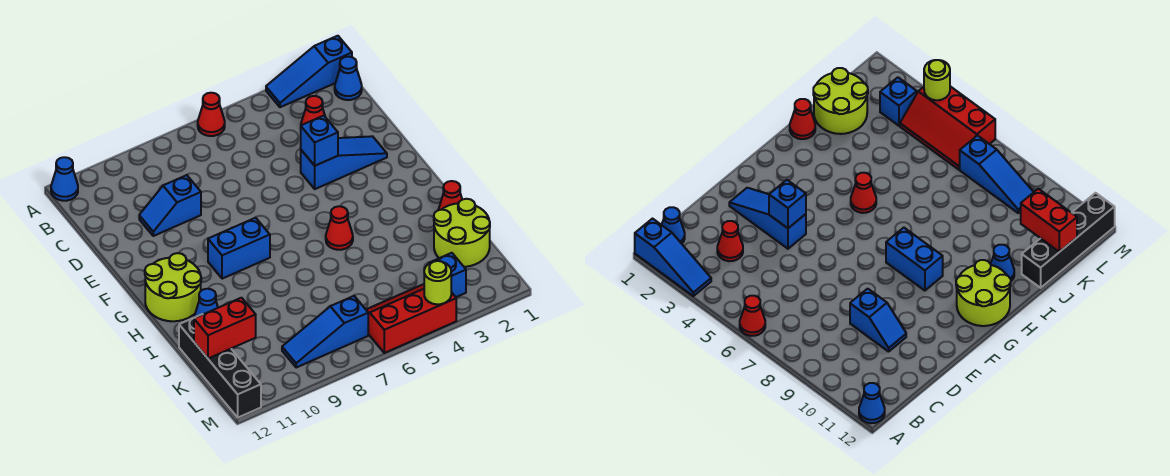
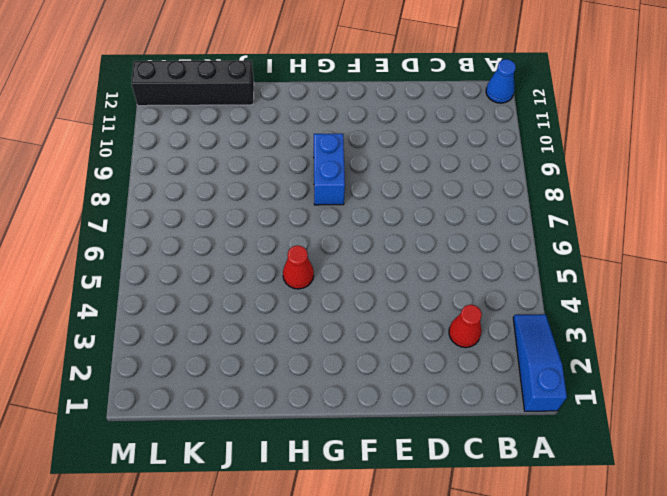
none -> red cone A6 level 1
none -> blue cone B1 level 1
none -> blue slope D9:D10 level 1 top 9

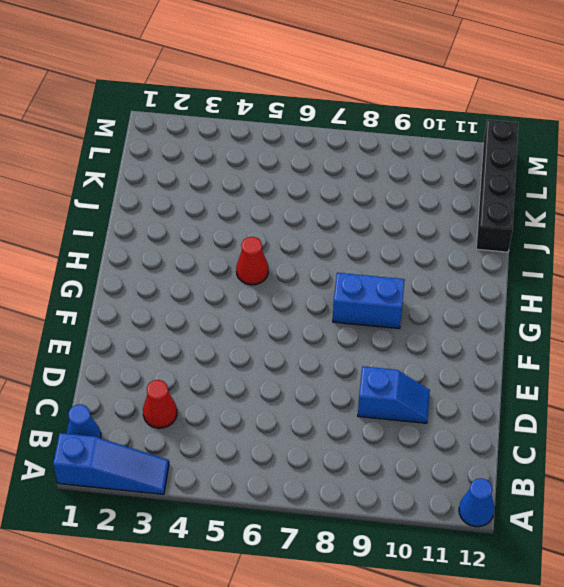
none -> red cone A6 level 1
none -> blue slope E2:E4 level 1 top 4
none -> lime round brick G11:H12 level 1

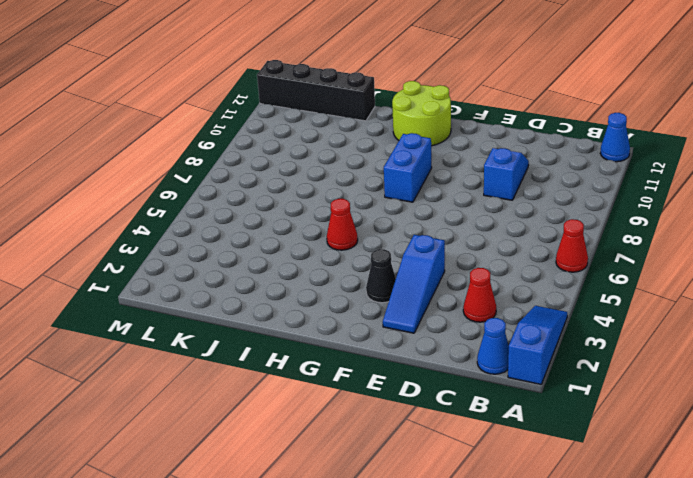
black cone F3 level 1 -> none
none -> red cone I1 level 1
none -> blue cone I11 level 1
none -> lime round brick J1:K2 level 1

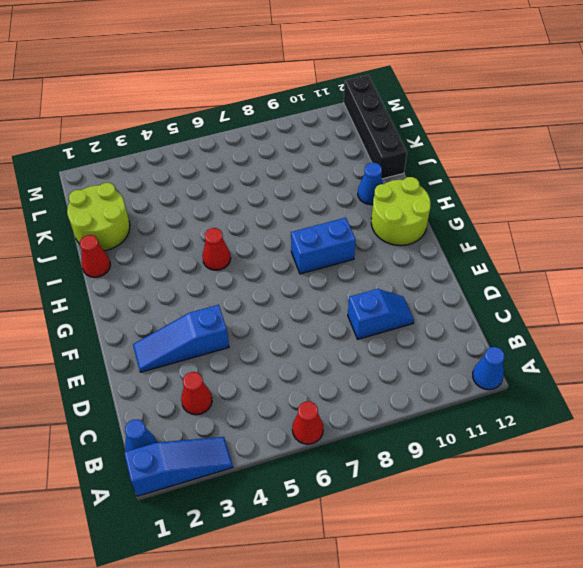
none -> blue brick L3 level 1
none -> red slope L4:M6 level 1 top M
none -> blue slope L7:L9 level 1 top 7

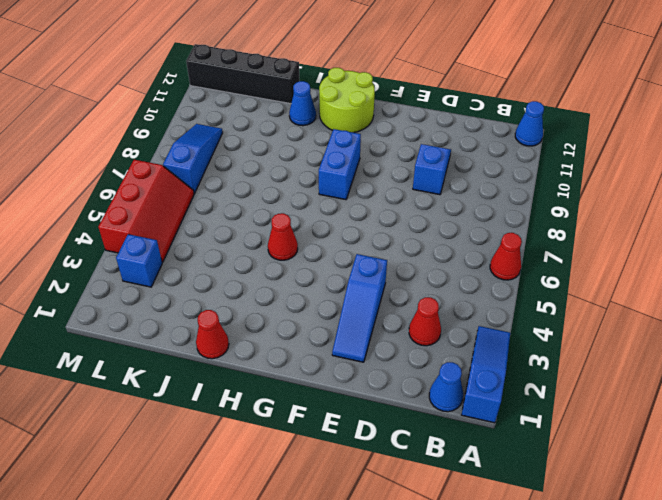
none -> lime round brick J1:K2 level 1
none -> blue brick E4 level 2
none -> red brick K11:K12 level 2

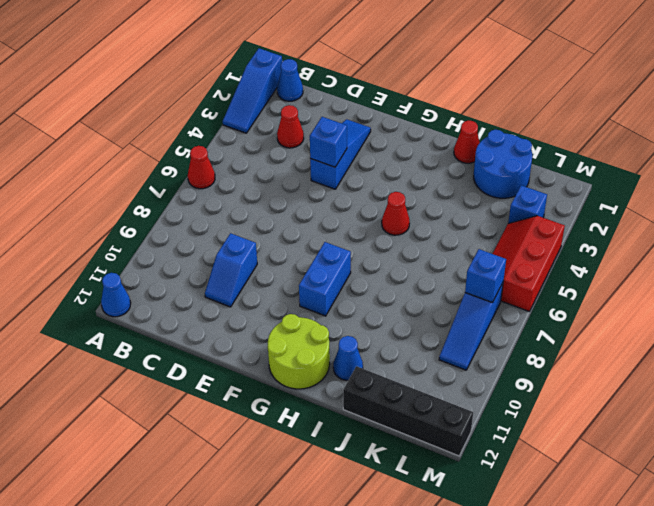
blue round brick J1:K2 level 1 -> lime round brick J1:K2 level 1
blue brick L7 level 2 -> none
none -> red brick K11:K12 level 2
none -> lime round brick M4 level 2

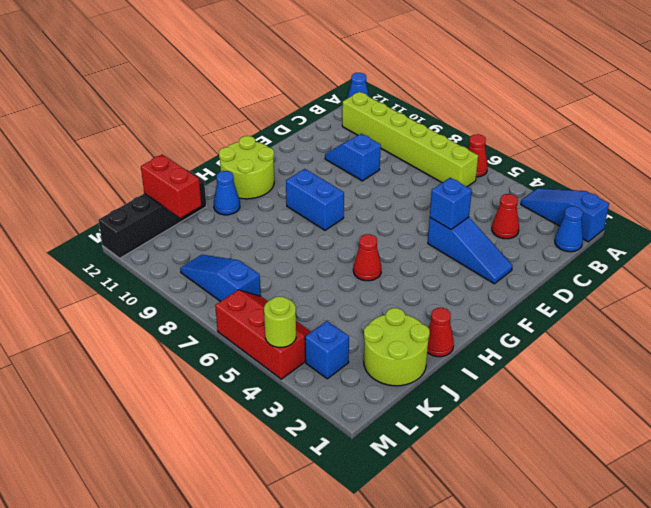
lime brick B6:B11 level 1 -> none

